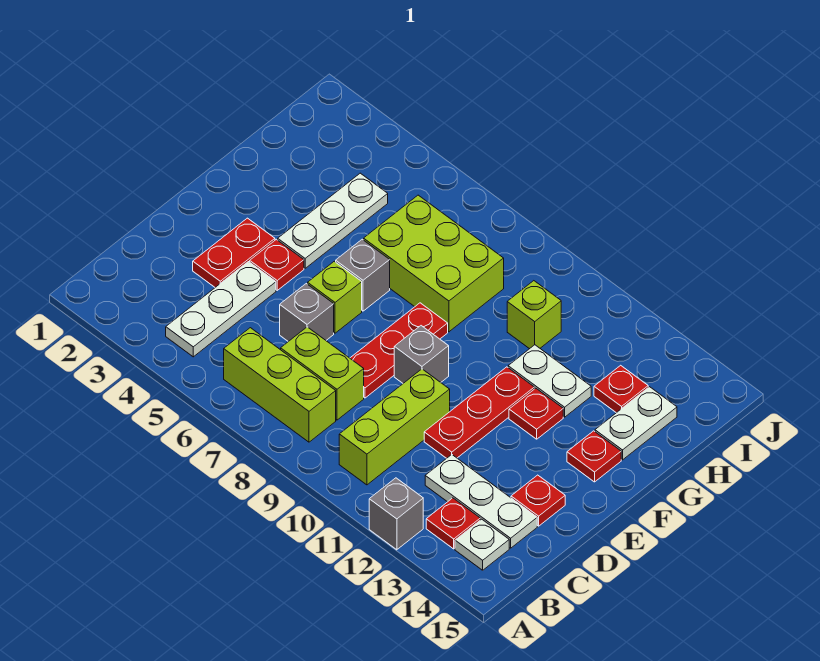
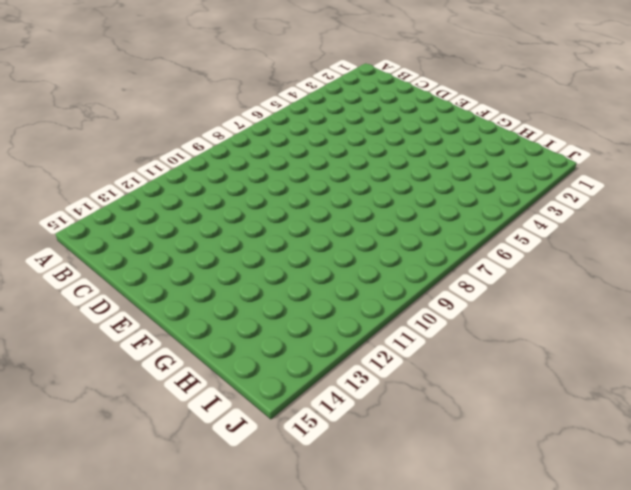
none -> grey brick A12 level 1
none -> white plate B4:D4 level 1
none -> lime brick B6:B8 level 1

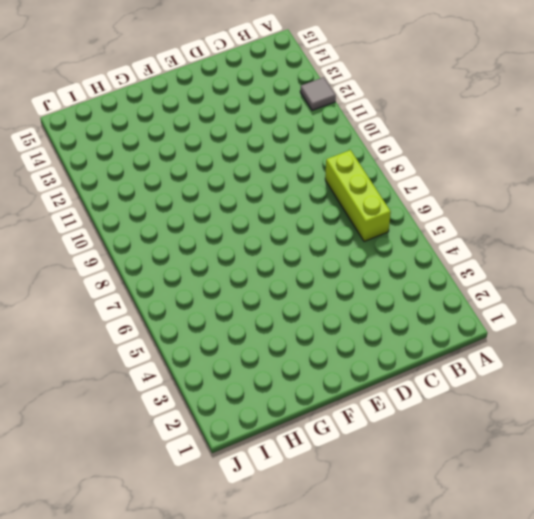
grey tile A12 level 1 -> grey brick A12 level 1
none -> white plate B4:D4 level 1
none -> lime brick B10:D10 level 1
none -> red plate B13 level 1

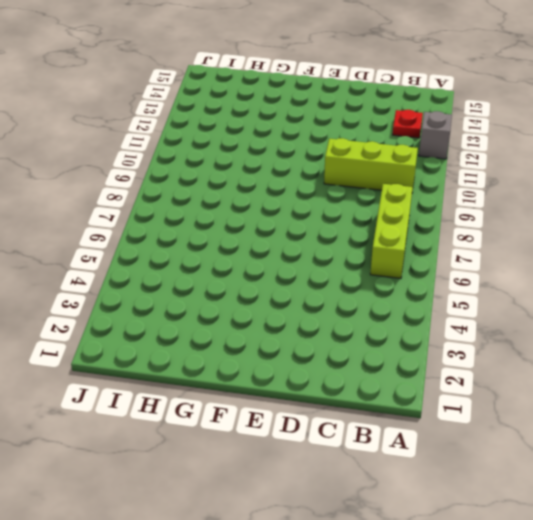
none -> white plate B4:D4 level 1
none -> white plate B14 level 1
none -> lime brick C7:C8 level 1

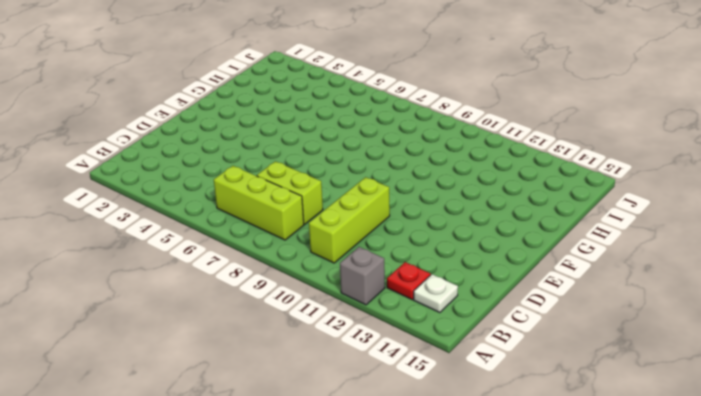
none -> white plate B4:D4 level 1
none -> white plate C12:C14 level 1
none -> red plate D3:E3 level 1

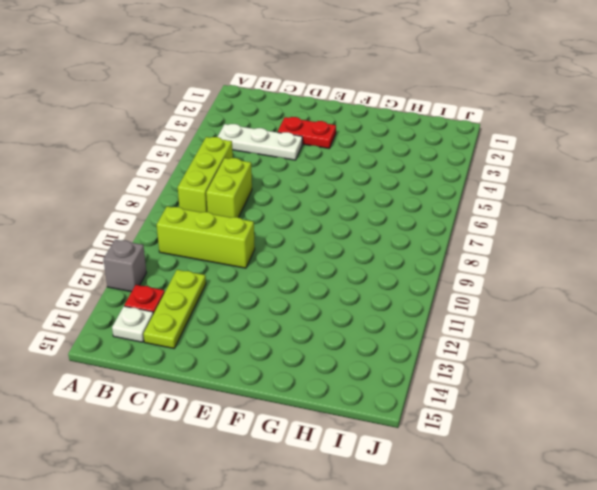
lime plate C12:C14 level 1 -> white plate C12:C14 level 1
none -> grey brick D6 level 1
none -> red plate D8:F8 level 1
none -> red plate D11:F11 level 1

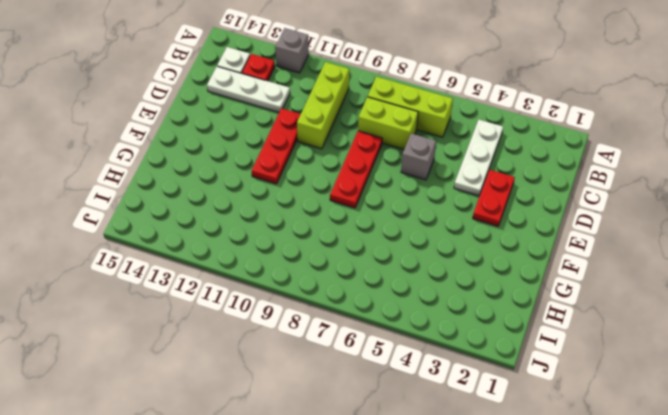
none -> red plate D14 level 1
none -> red plate E4 level 1
none -> lime brick E6 level 1

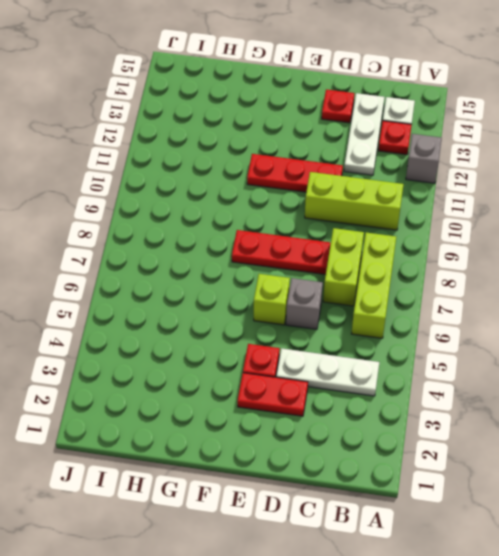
none -> grey brick E9 level 1
none -> white plate F4:H4 level 1
none -> grey brick F6 level 1

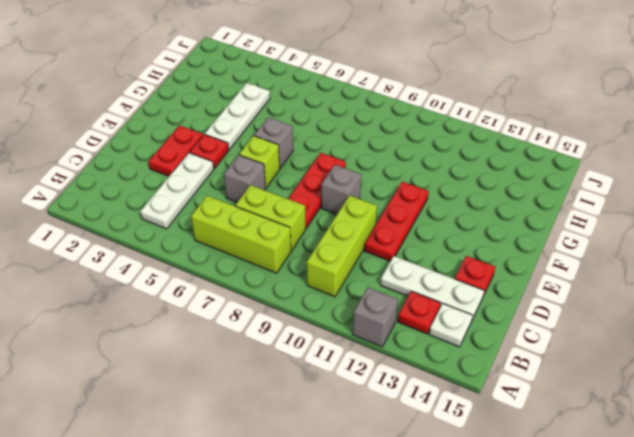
none -> red plate F12 level 1
none -> red plate F14 level 1
none -> lime brick G6:H8 level 1

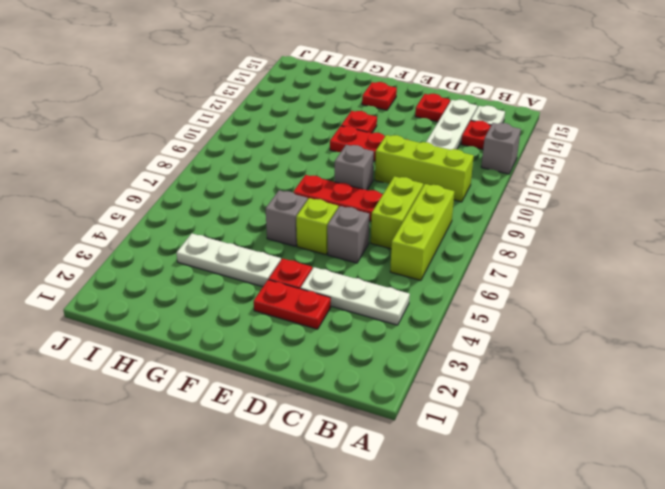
none -> lime brick G6:H8 level 1
none -> white plate G11:G12 level 1
none -> white plate G14:H14 level 1

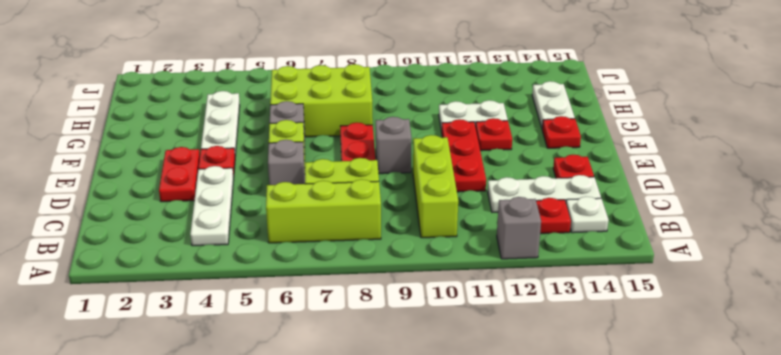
none -> lime brick H10 level 1
none -> red plate H13 level 1

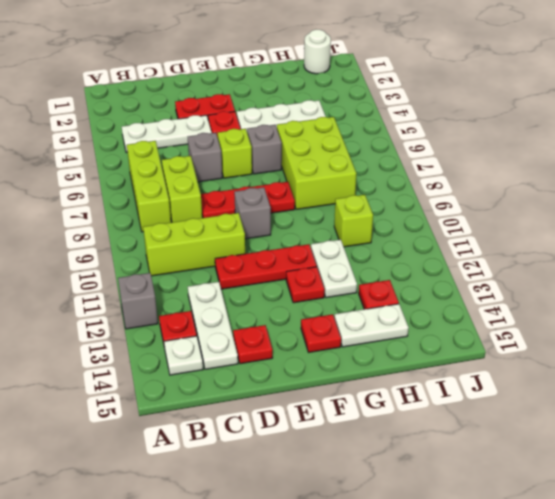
white round brick I1 level 1 -> none

